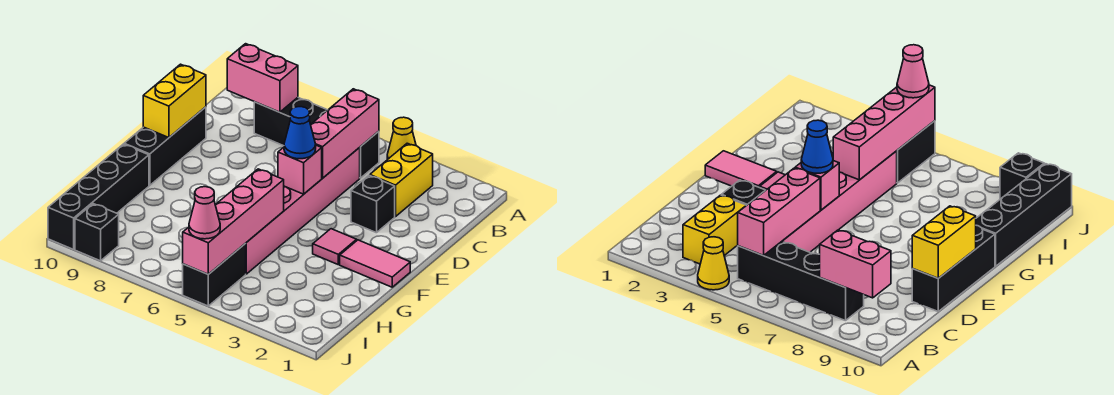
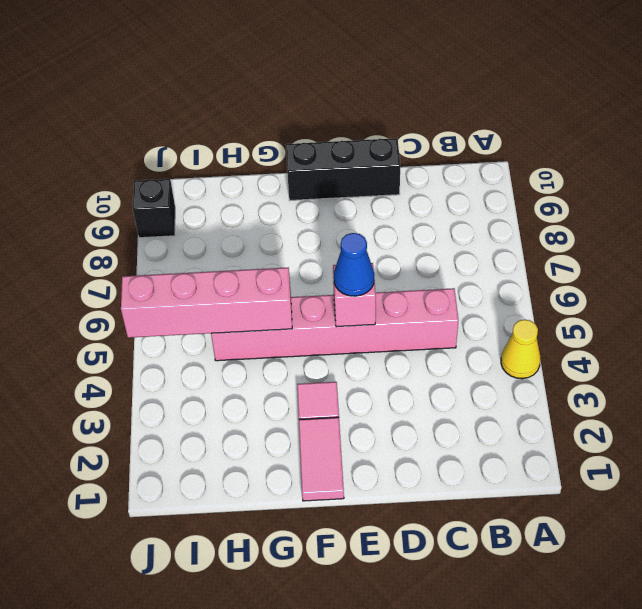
none -> yellow brick B3:C3 level 1
none -> black brick B5:B8 level 1
none -> black brick D3 level 1

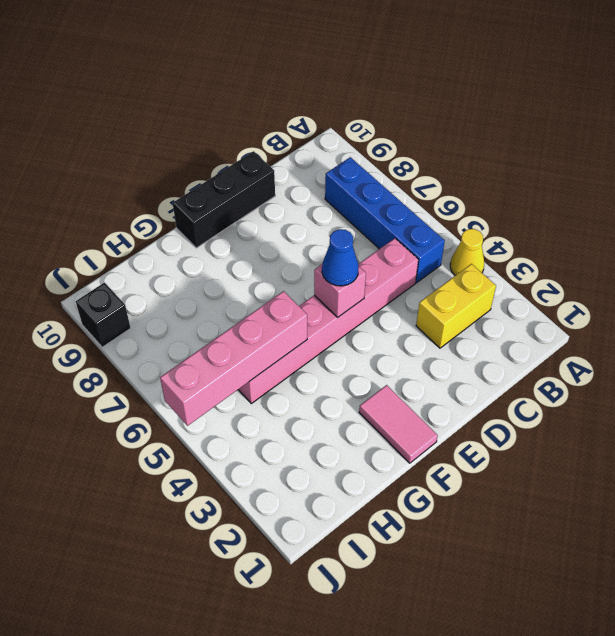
blue brick B5:B8 level 1 -> black brick B5:B8 level 1
none -> black brick D3 level 1
none -> pink tile F3 level 1
none -> black brick G10:J10 level 1

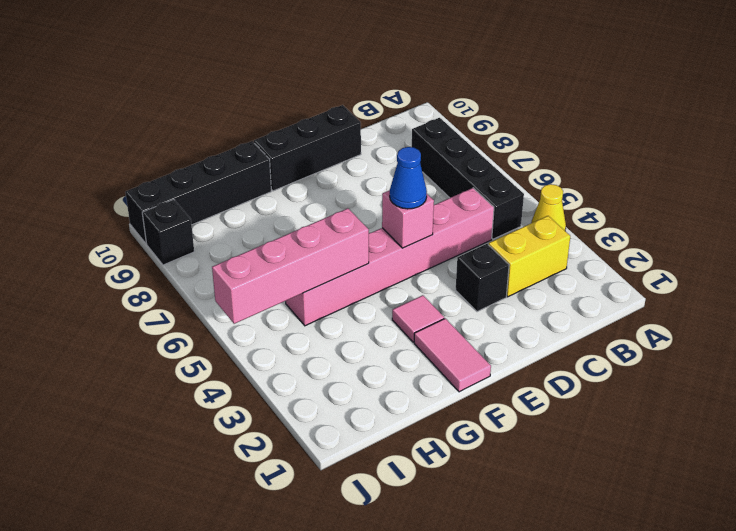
none -> black brick I5:J5 level 1
none -> pink brick B5:D5 level 2
none -> pink brick B8:B9 level 2

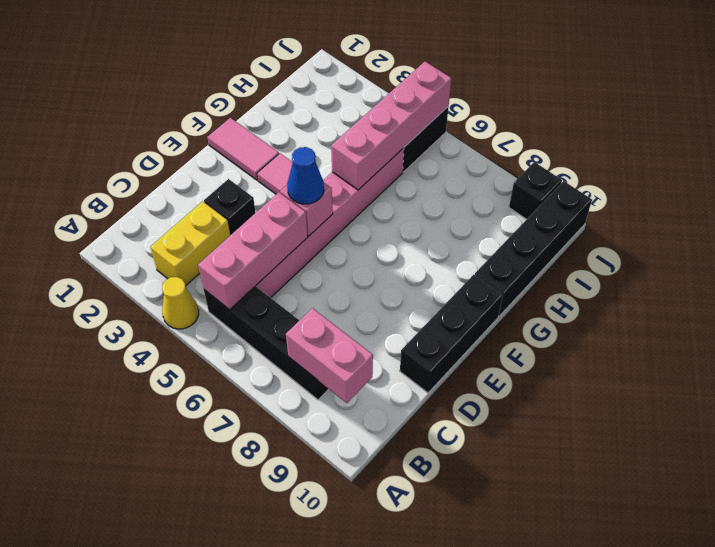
none -> yellow brick D10:E10 level 2
none -> pink cone J5 level 3

